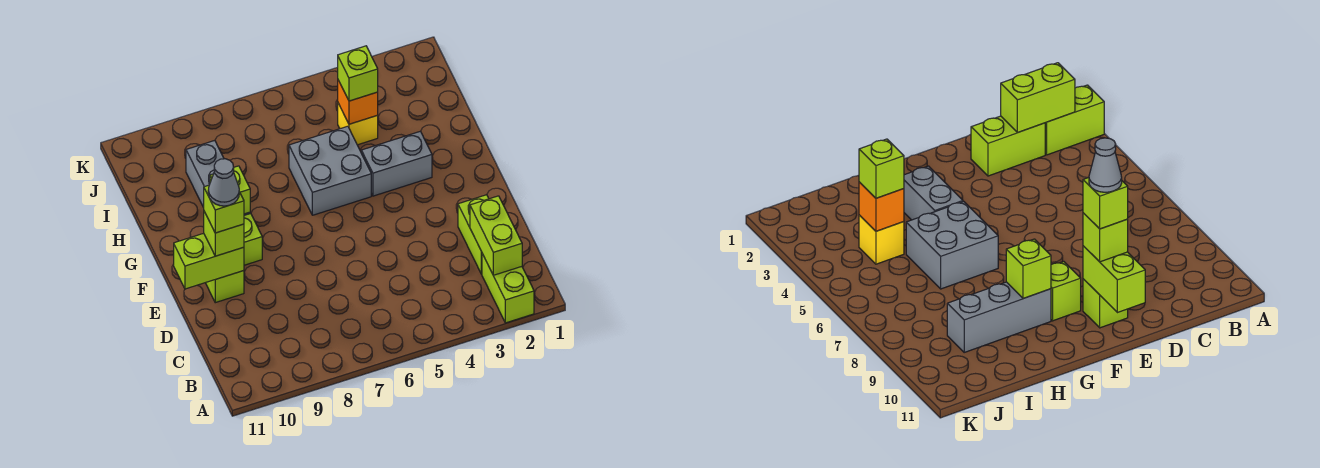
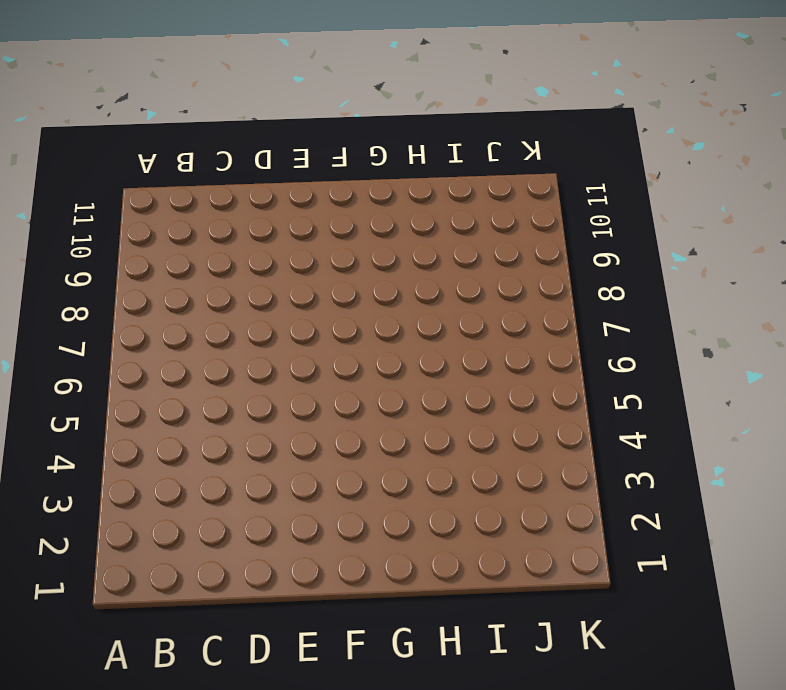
none -> lime brick A2:B2 level 1
none -> lime brick C2:D2 level 1
none -> lime brick E10 level 1

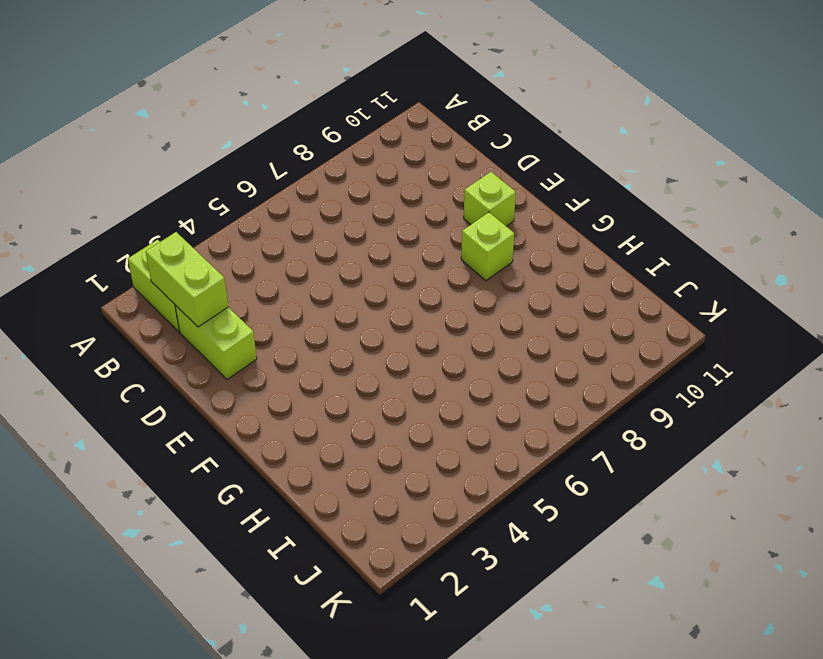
none -> grey brick G3:G4 level 1
none -> grey brick G5:H6 level 1
none -> grey brick G9:I9 level 1

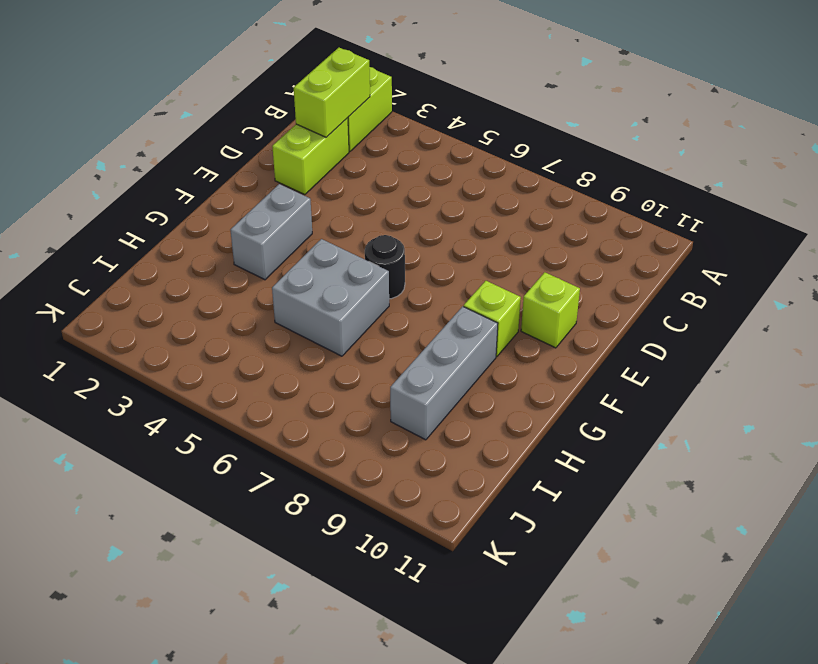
grey brick F3:G3 level 1 -> grey brick G3:G4 level 1
black round brick F6 level 1 -> none
none -> yellow brick I4 level 1
none -> lime brick E10:E11 level 2
none -> lime brick G9 level 2

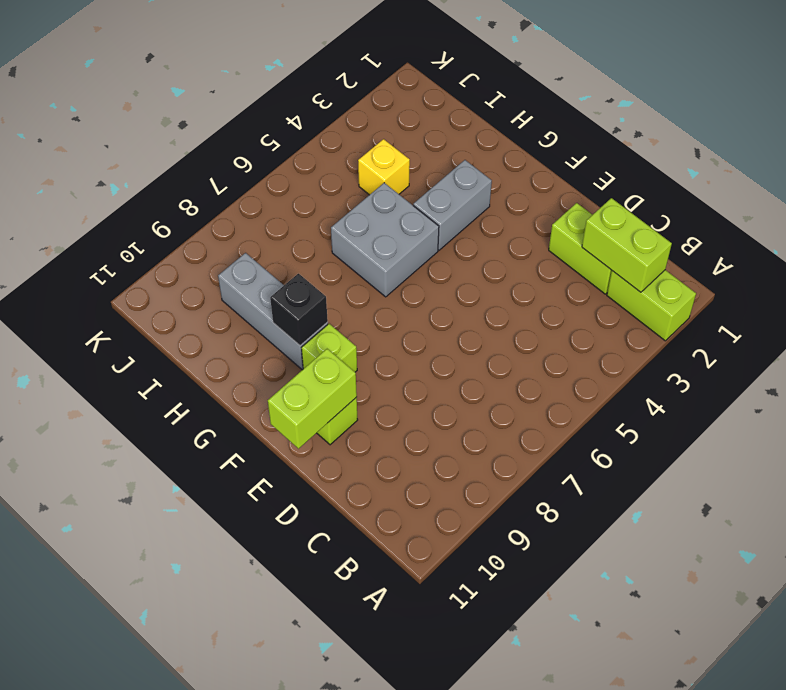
black brick G9 level 2 -> lime brick G9 level 2
none -> orange brick I4 level 2
none -> lime brick E10 level 3
none -> lime brick I4 level 3

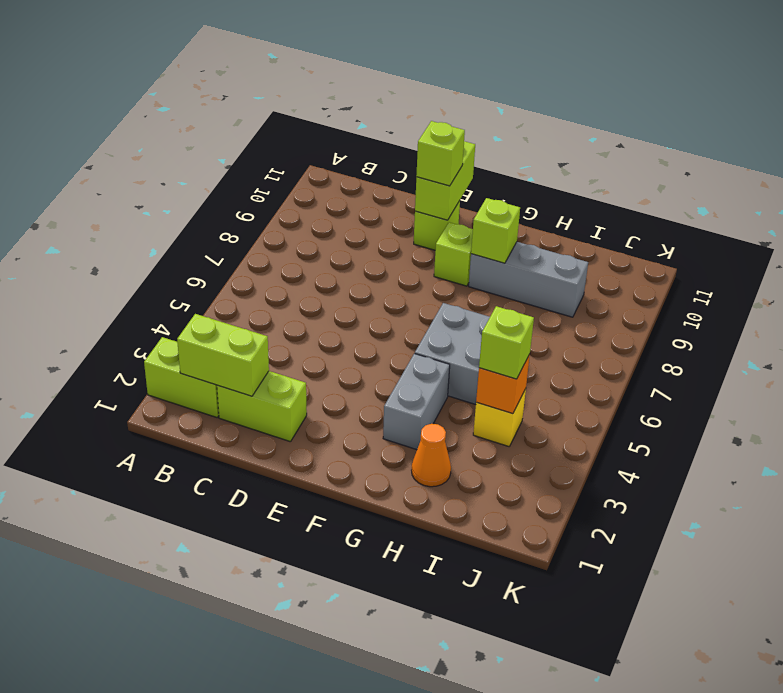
orange cone H2 level 1 -> none
none -> lime brick E10 level 4
none -> grey cone E10 level 5

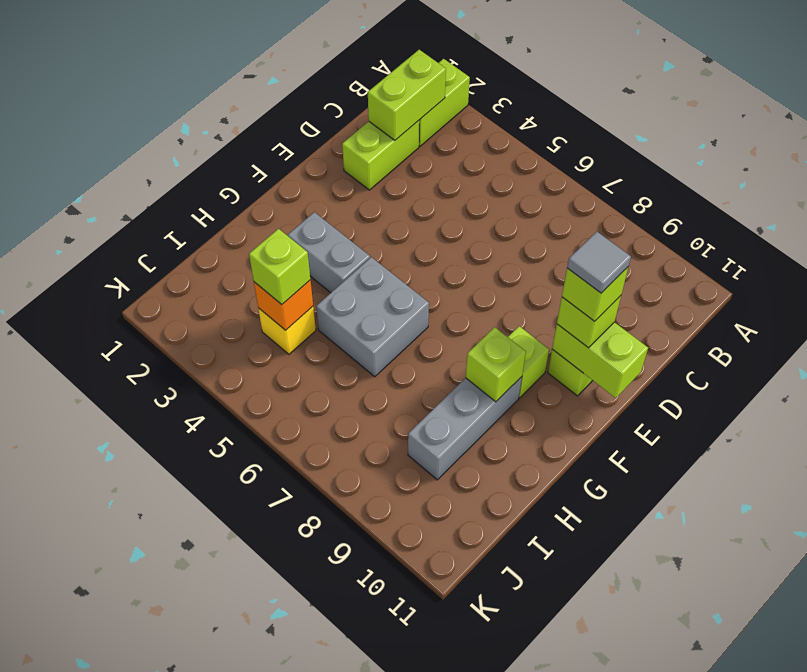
grey tile E10 level 5 -> grey cone E10 level 5

